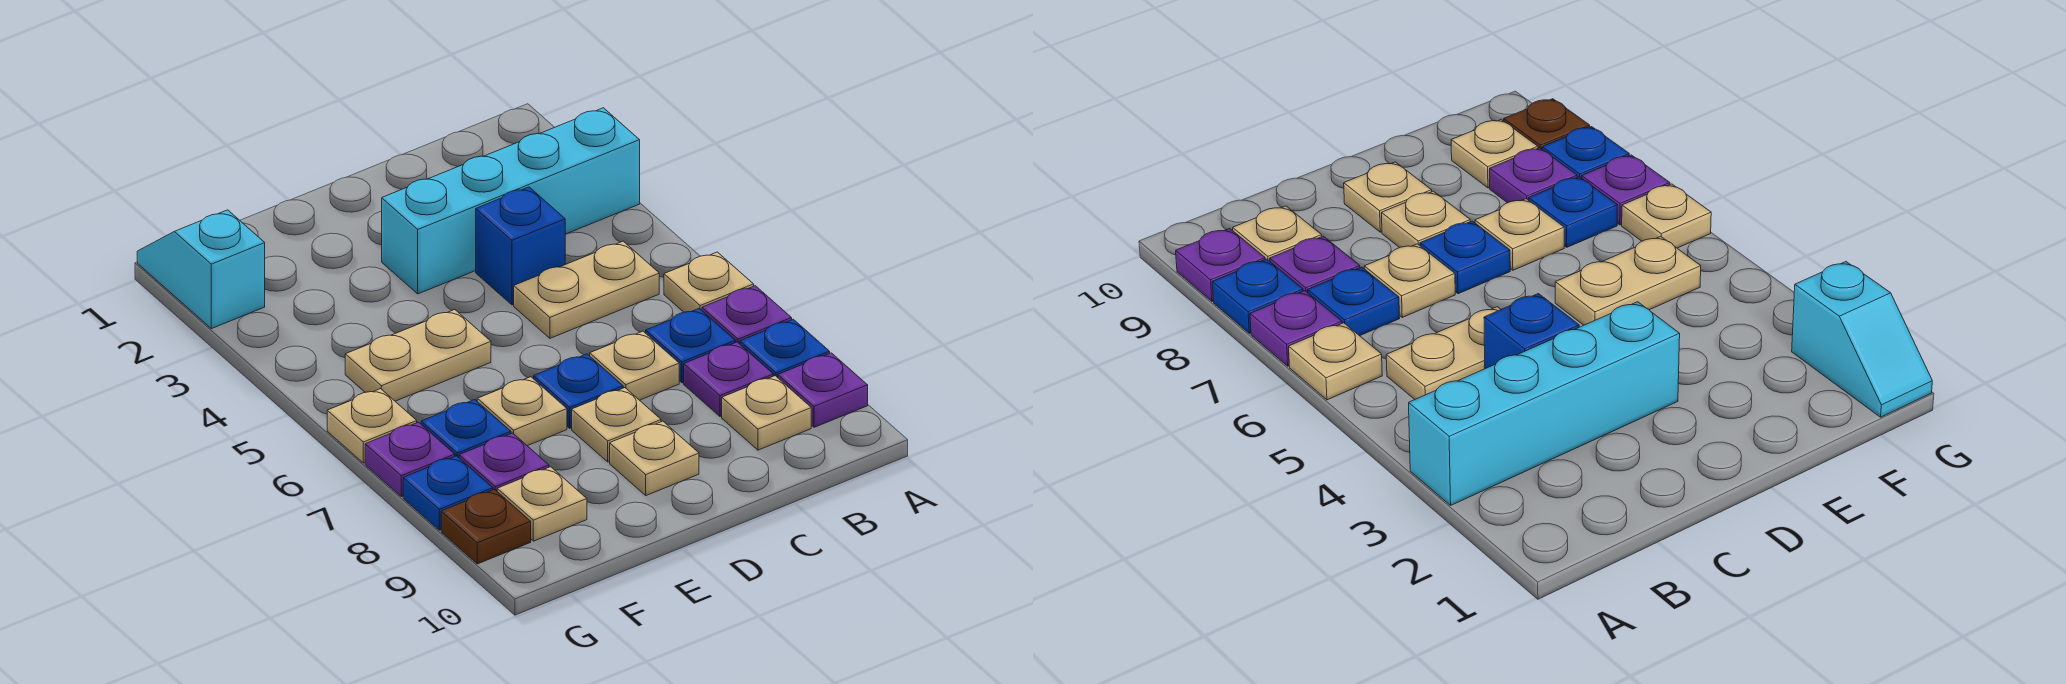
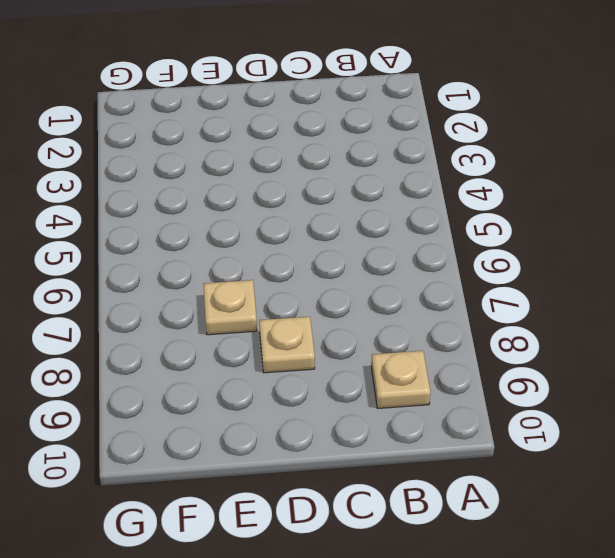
none -> cyan brick A3:D3 level 1
none -> tan plate A6 level 1
none -> purple plate A7 level 1

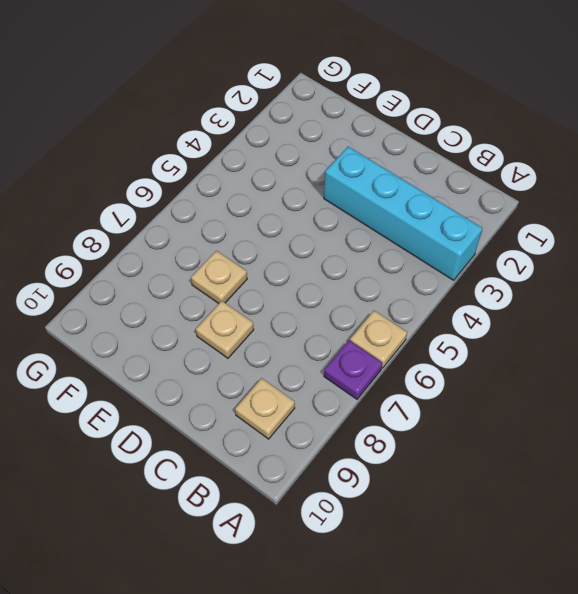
none -> blue plate A8 level 1
none -> purple plate A9 level 1
none -> tan plate B5:C5 level 1

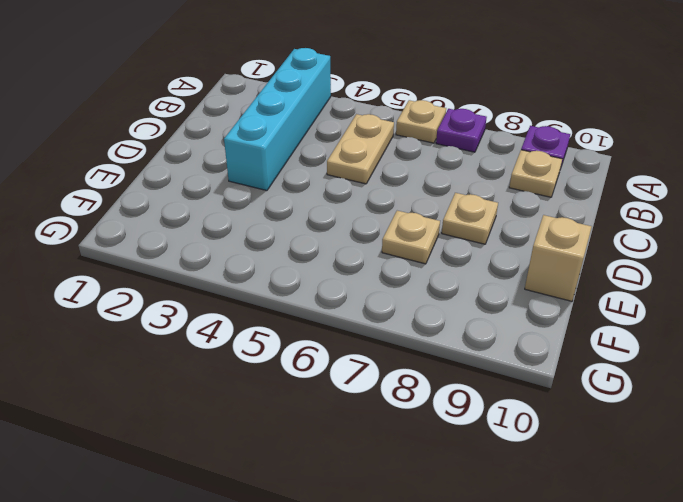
tan brick E10 level 1 -> none
none -> blue plate A8 level 1
none -> blue plate B7 level 1
none -> purple plate B8 level 1

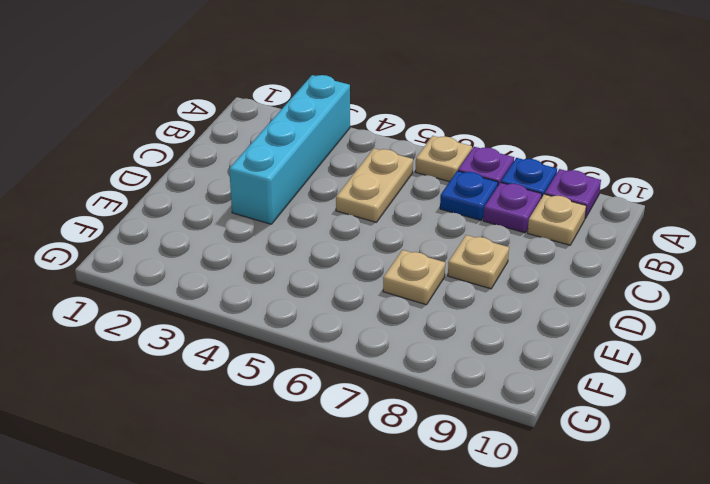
none -> blue brick C4 level 1
none -> tan plate C7 level 1
none -> blue plate D7 level 1

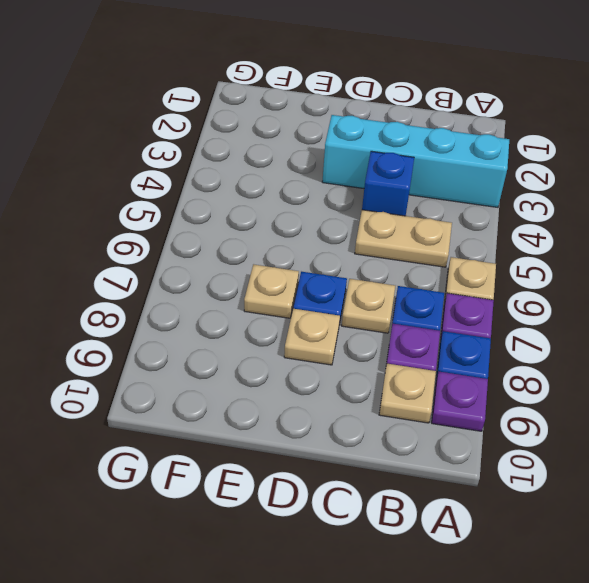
none -> tan plate D9 level 1
none -> tan plate E5:F5 level 1
none -> blue plate F7 level 1

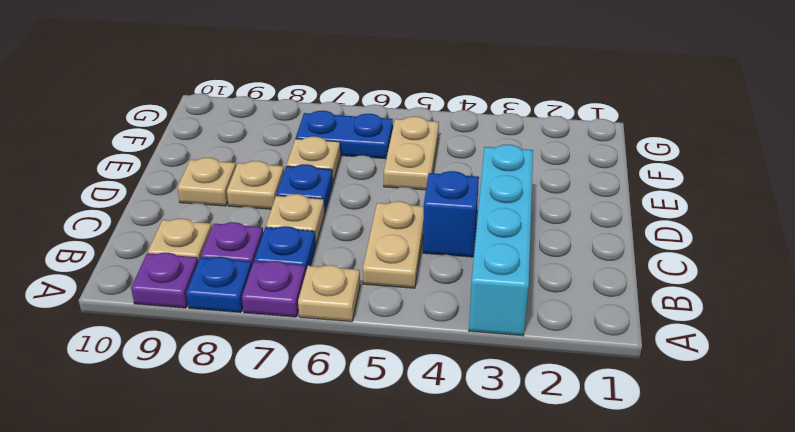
blue plate F6:F7 level 1 -> blue plate F7 level 1
none -> purple plate F8 level 1
none -> tan plate F9 level 1
none -> cyan slope G1:G2 level 1 top 2

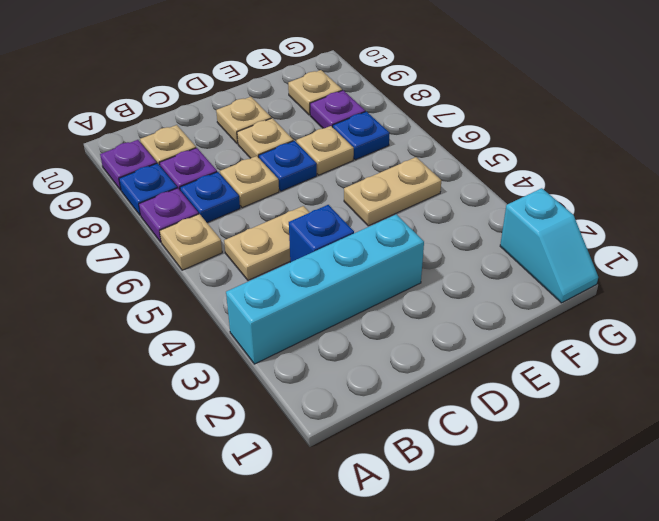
none -> tan plate G6 level 1
none -> purple plate G7 level 1
none -> blue plate G8 level 1

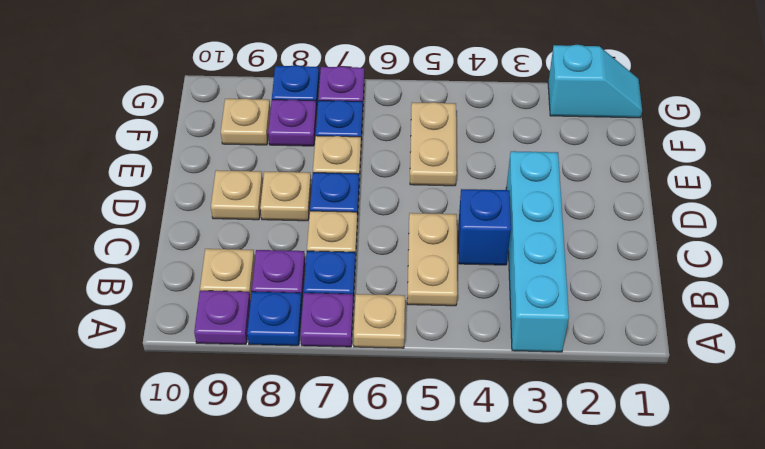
none -> tan plate G6 level 1
none -> brown plate G9 level 1

